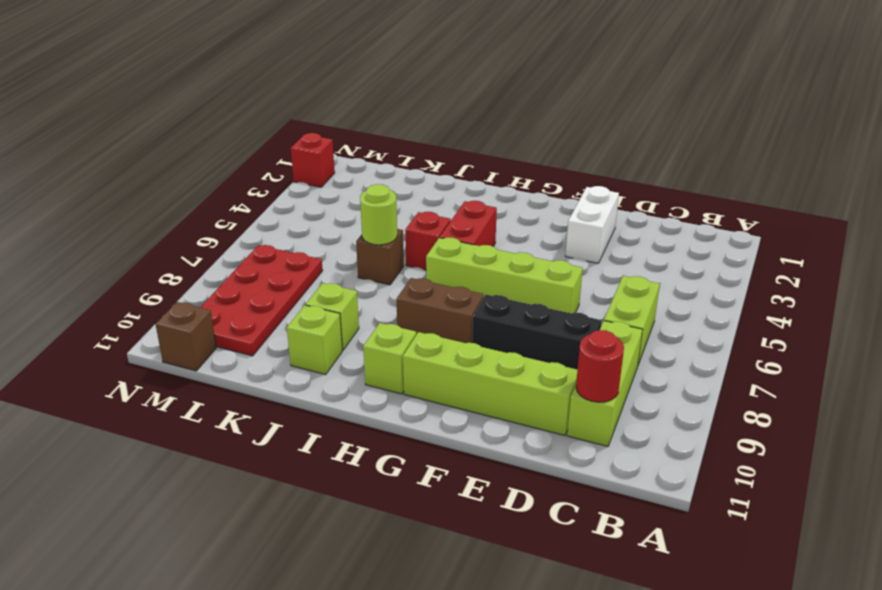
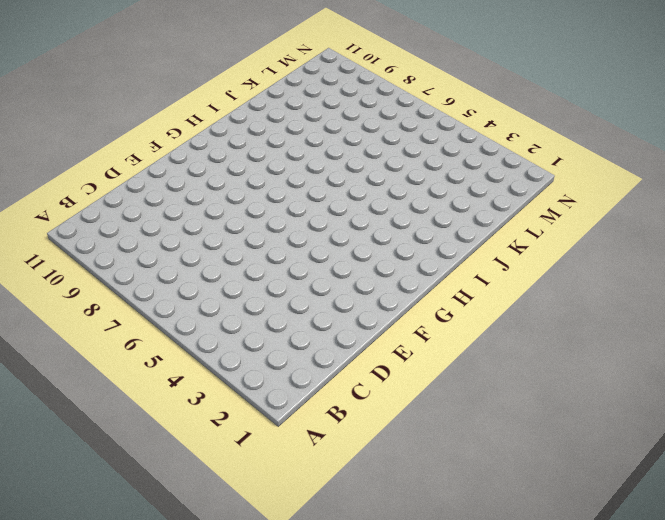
none -> lime brick C6:C7 level 1
none -> lime brick C8:C10 level 1
none -> black brick D8:F8 level 1

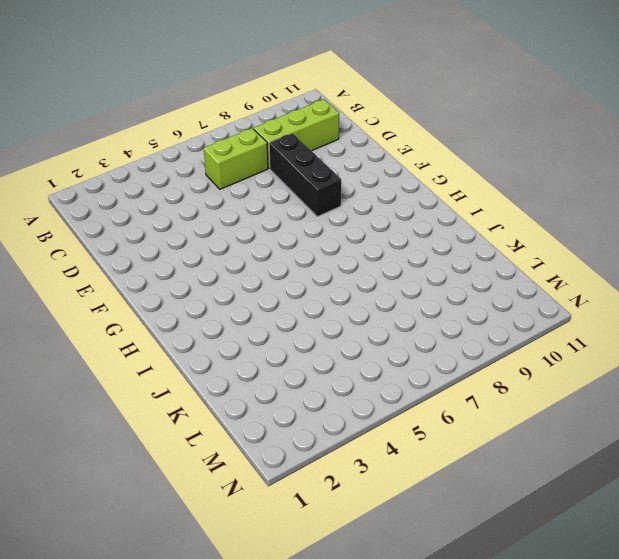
none -> lime brick D10:G10 level 1
none -> white brick E2:E3 level 1
none -> lime brick E6:H6 level 1

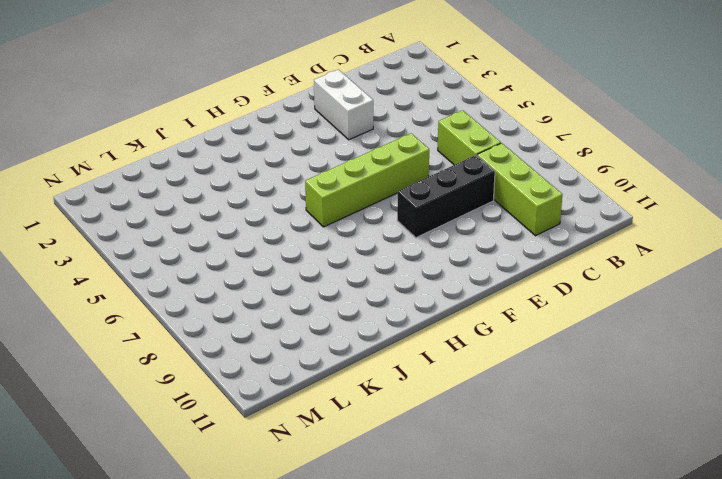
none -> lime brick D10:G10 level 1
none -> brown brick G8:H8 level 1
none -> red brick H4:H5 level 1

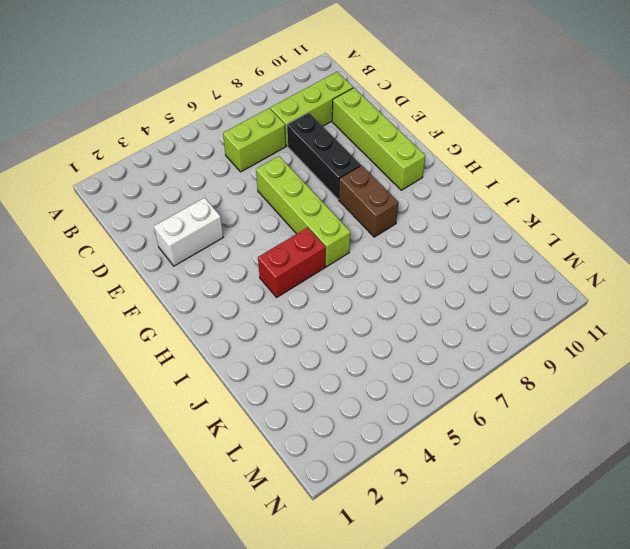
none -> lime brick H10 level 1
none -> red brick I5 level 1
none -> brown brick J6 level 1

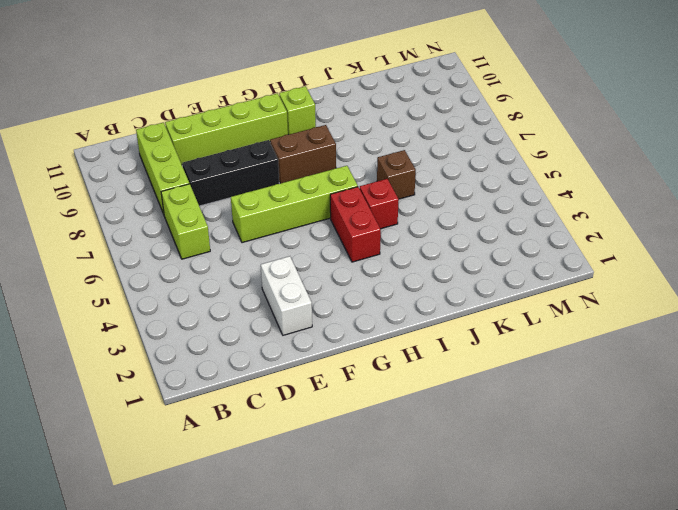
none -> lime brick J9 level 1
none -> lime brick J10 level 1
none -> red plate L7:M10 level 1

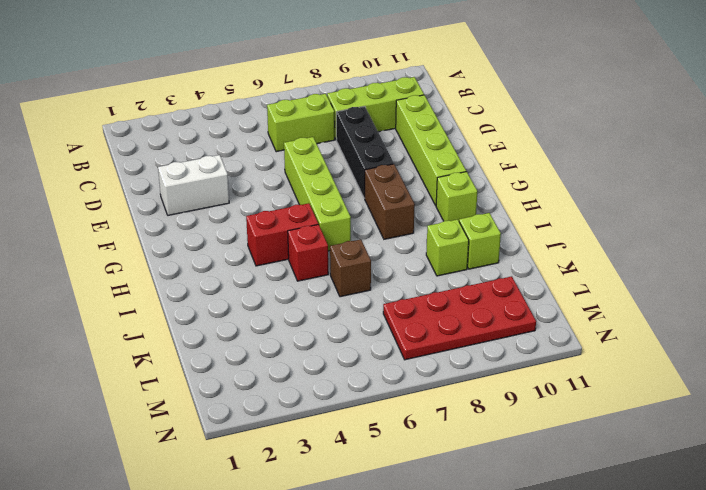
none -> brown brick M11 level 1
none -> red brick N2 level 1
none -> red round brick C10 level 2

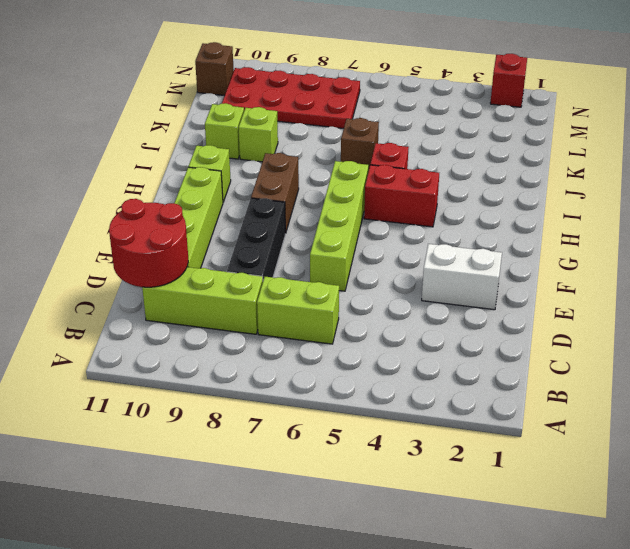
red round brick C10:D11 level 2 -> red round brick C10 level 2
none -> lime round brick J6 level 2

